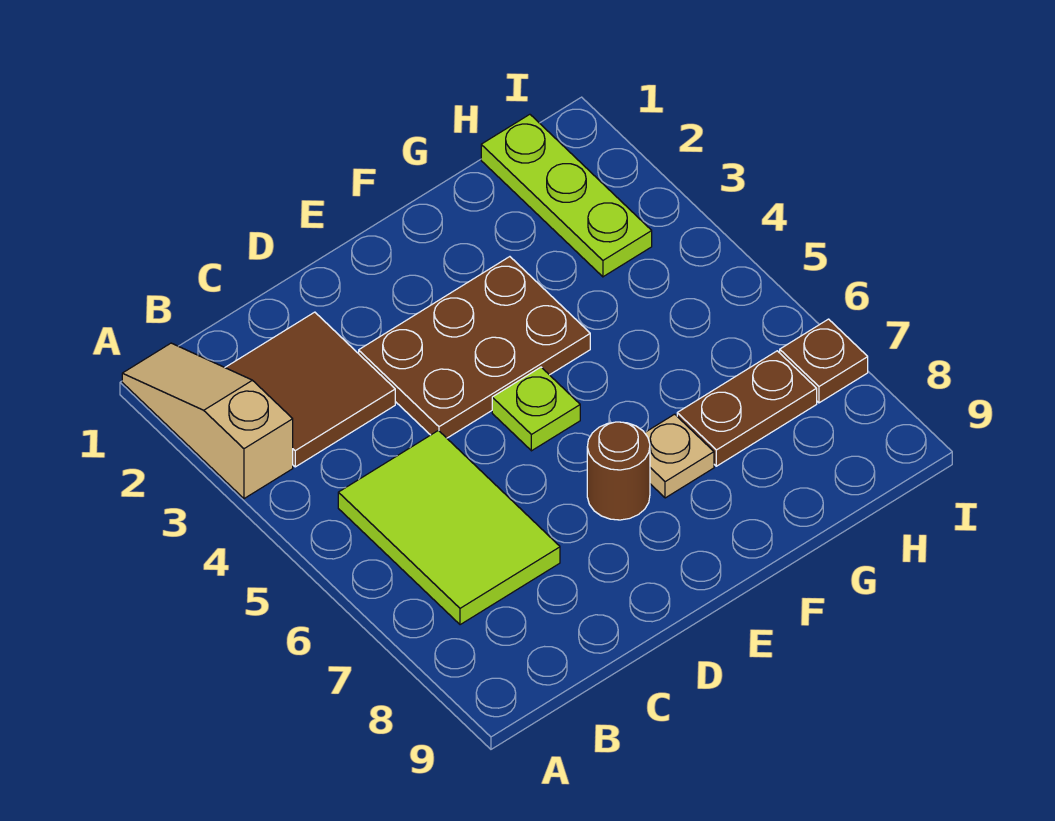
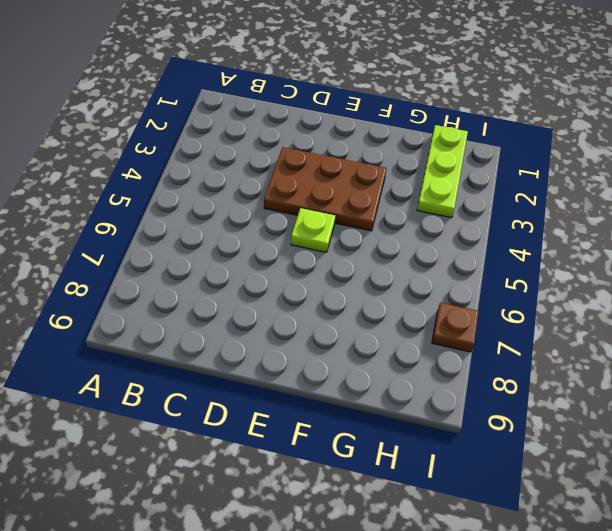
none -> tan slope A1:A3 level 1 top 3
none -> brown tile B2:C3 level 1

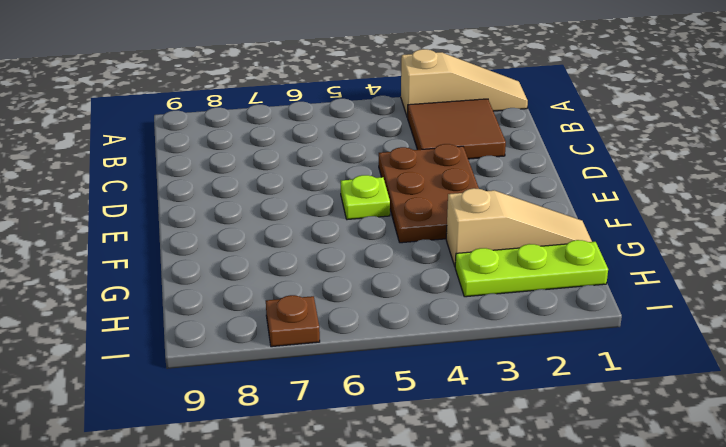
tan slope G1:G3 level 1 top 3 -> none
none -> lime tile B5:C7 level 1
none -> brown round brick E7 level 1

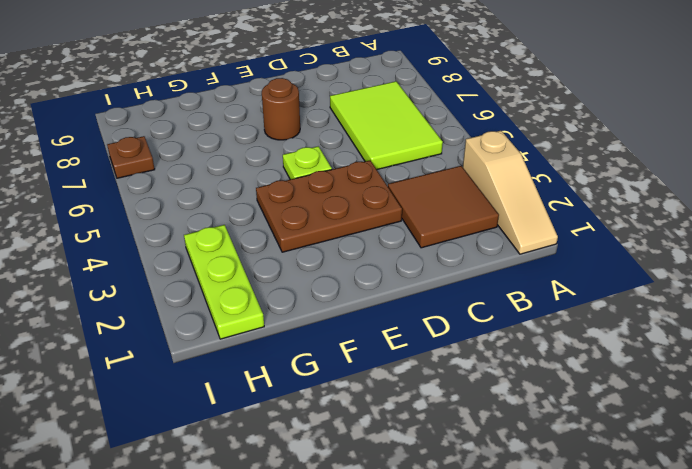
none -> tan plate F7 level 1
none -> brown plate G7:H7 level 1

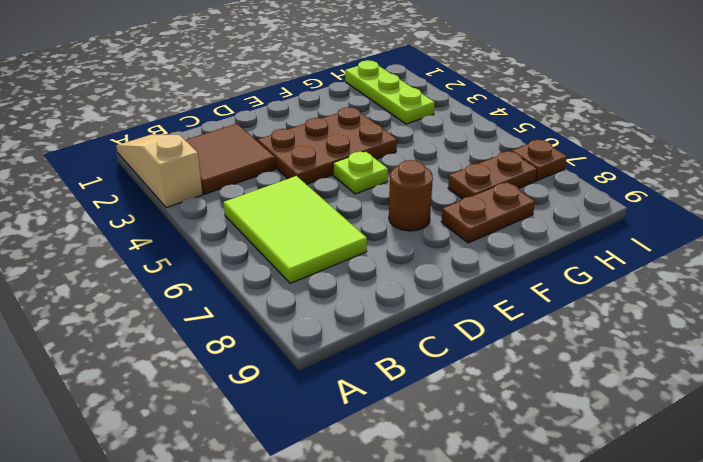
brown plate F8:G8 level 1 -> none
none -> tan plate F7 level 1

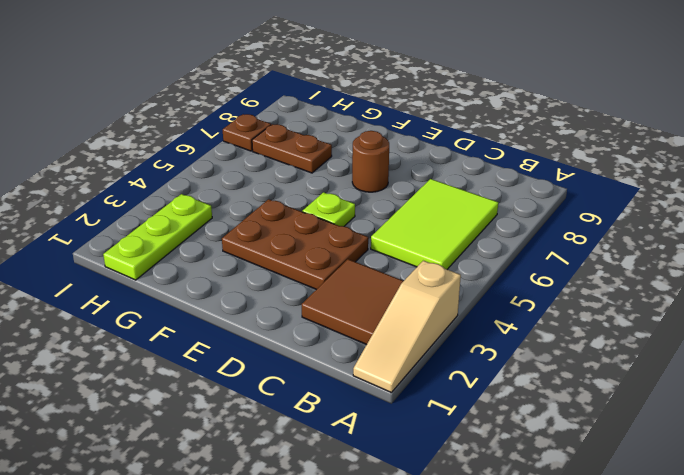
none -> tan plate F7 level 1

